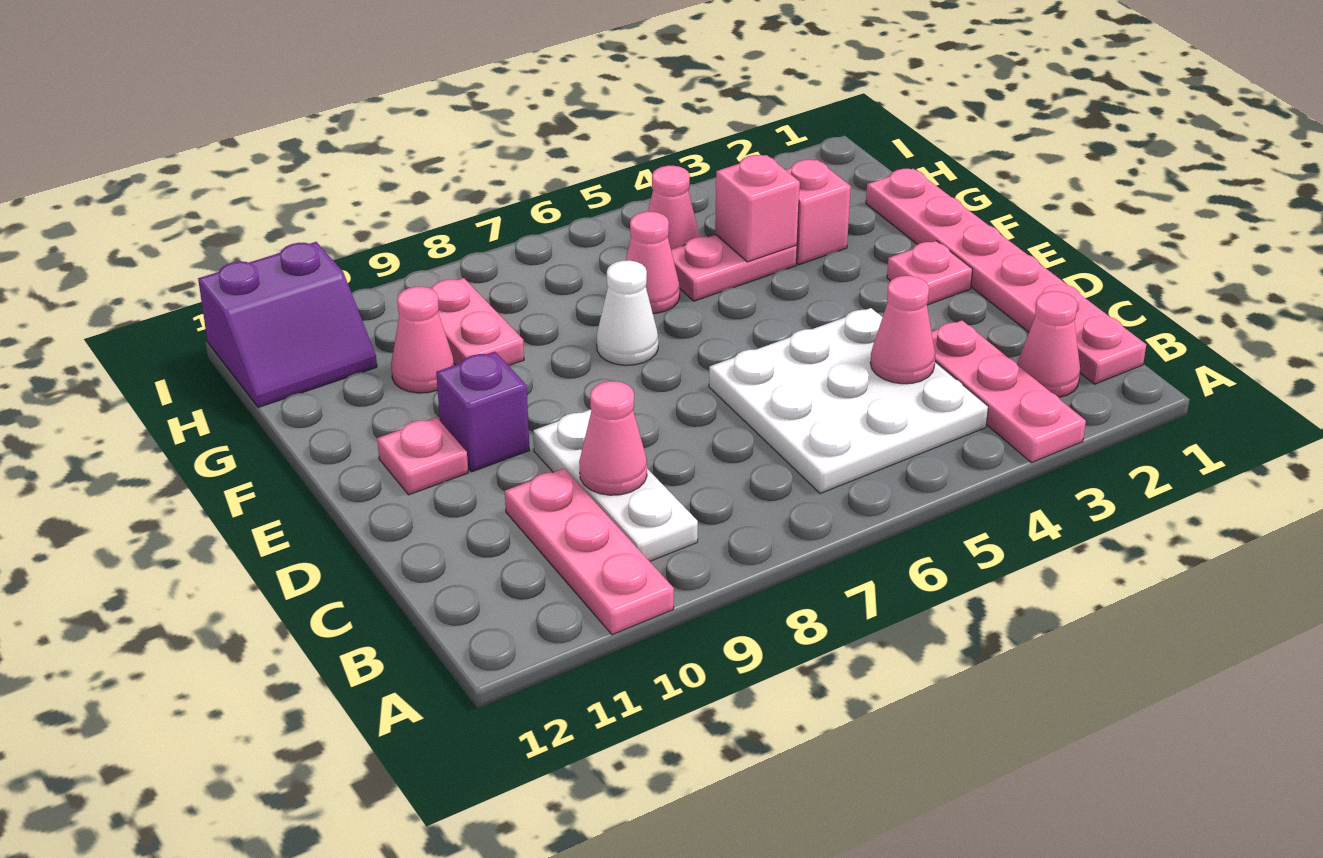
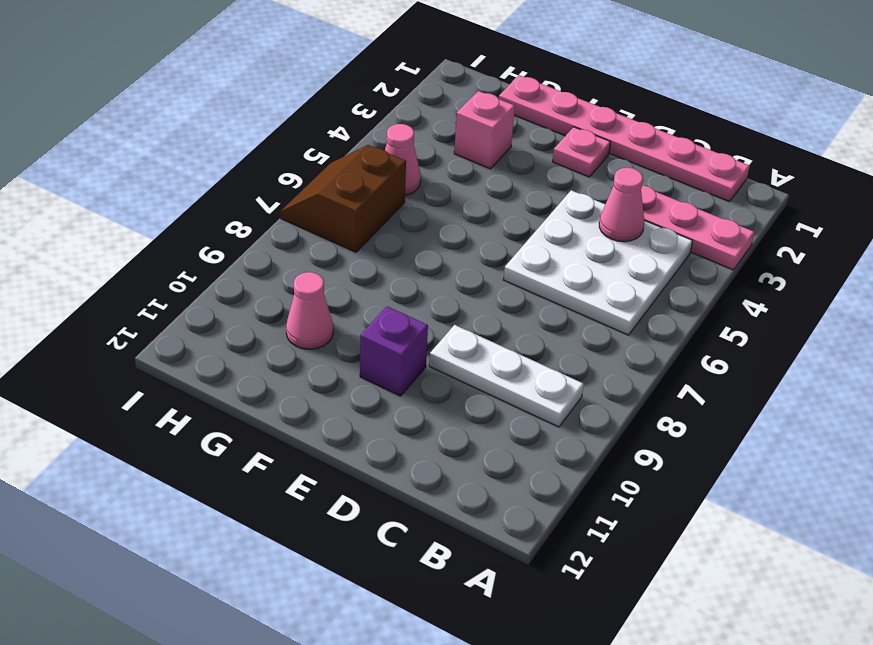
brown slope H6:I7 level 1 top H -> none
none -> pink plate A10:C10 level 1
none -> pink cone B2 level 1
none -> pink plate E11 level 1

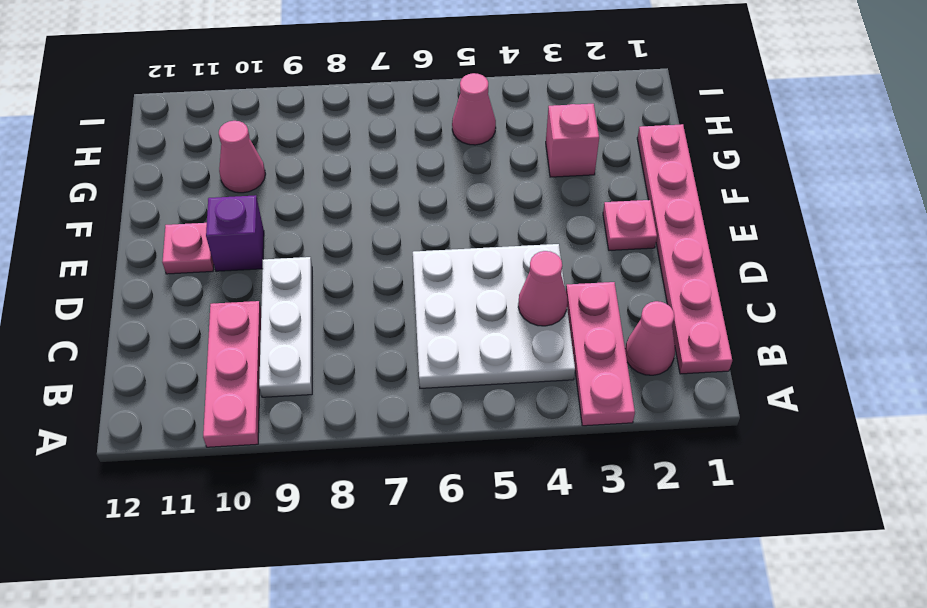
none -> white cone F7 level 1
none -> pink plate G4:G5 level 1
none -> pink cone G6 level 1

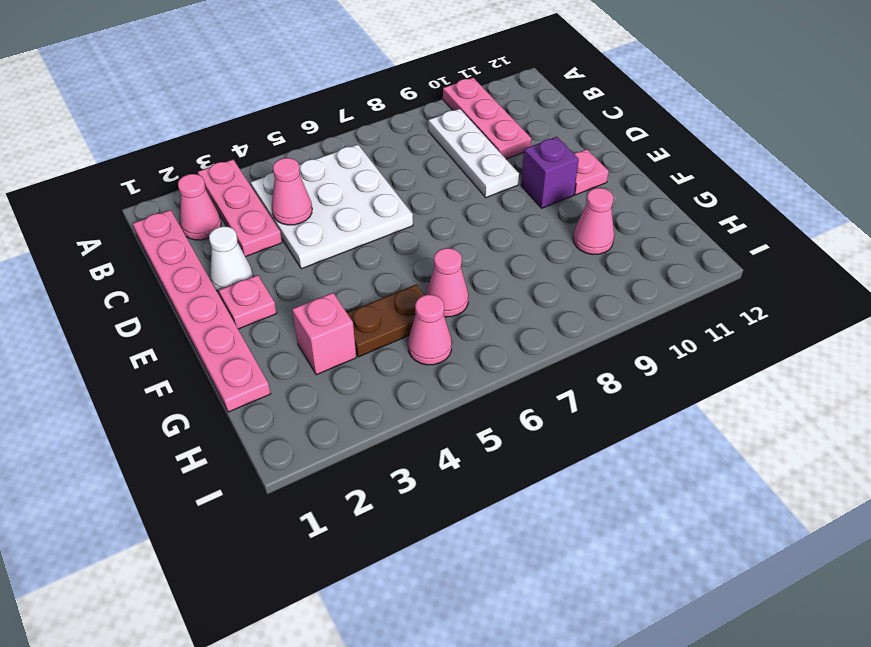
white cone D2 level 1 -> white cone F7 level 1
brown plate G4:G5 level 1 -> pink plate G4:G5 level 1
none -> pink plate G9:H9 level 1
none -> purple slope H11:I12 level 1 top I
none -> pink cone C9 level 2

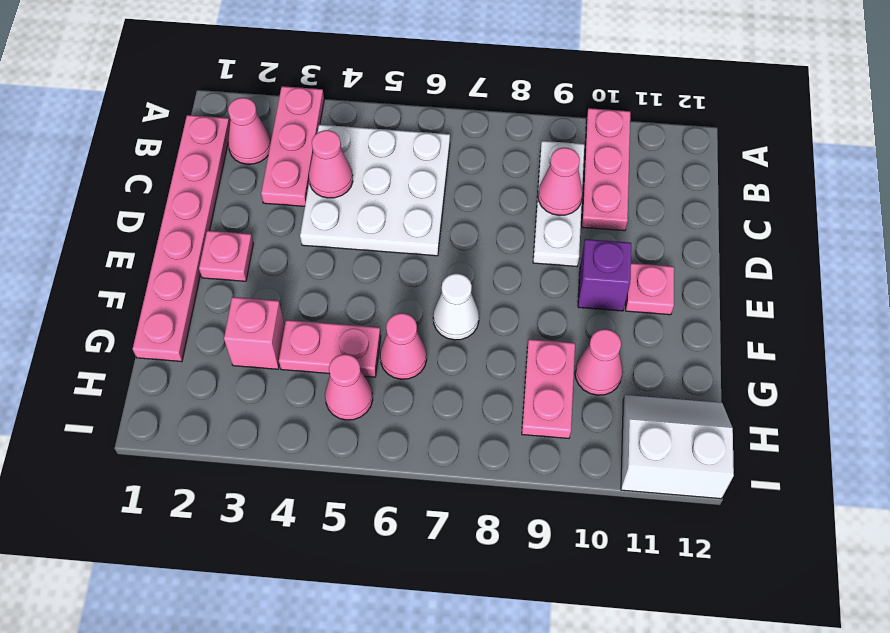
white slope H11:I12 level 1 top I -> purple slope H11:I12 level 1 top I
none -> pink brick G4 level 2

